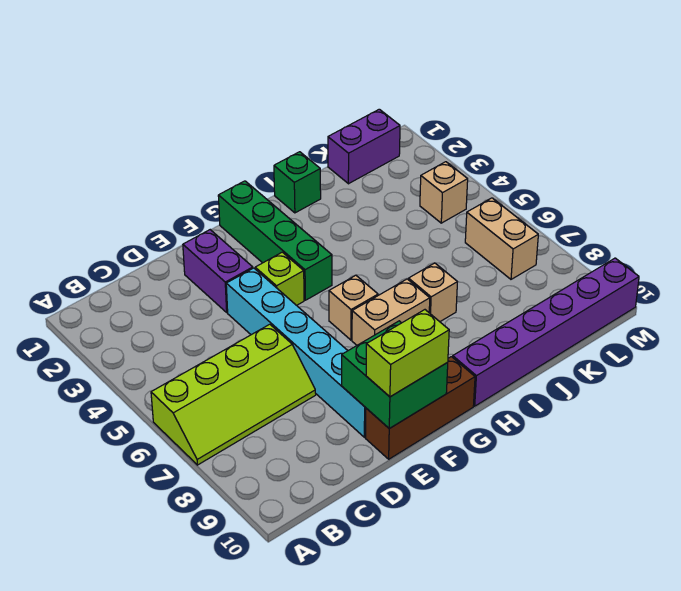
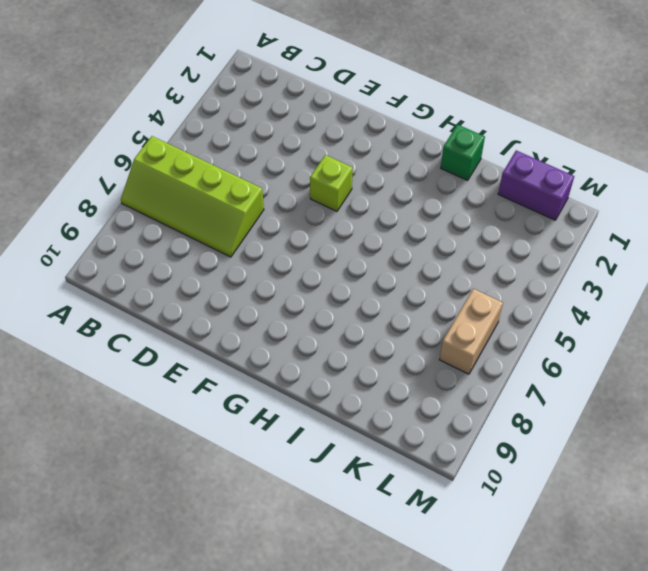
none -> purple brick E2:E3 level 1
none -> cyan brick E4:E9 level 1
none -> brown brick E10:G10 level 1

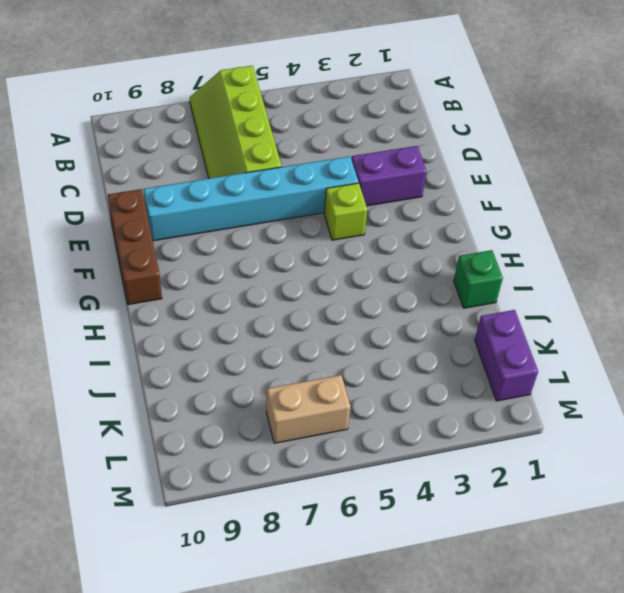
none -> green brick G1:G4 level 1
none -> tan brick G6 level 1
none -> tan brick G7:H7 level 1

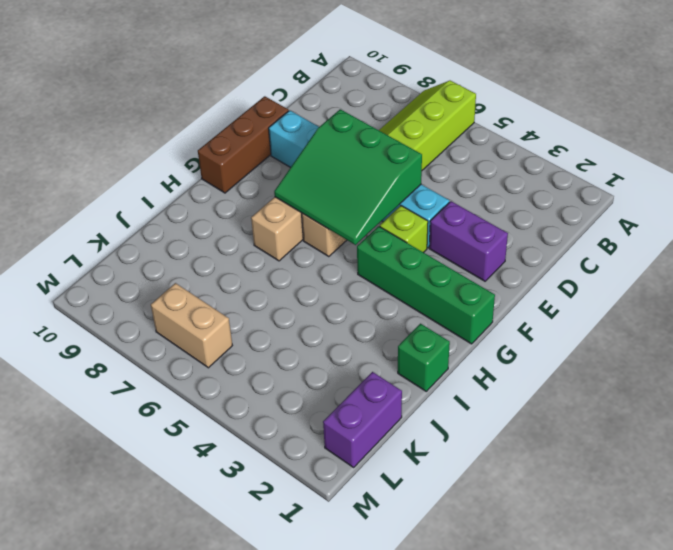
green slope E5:G7 level 2 top E -> none
none -> purple brick H10:M10 level 1
none -> tan brick I7 level 1
none -> tan brick L4 level 1

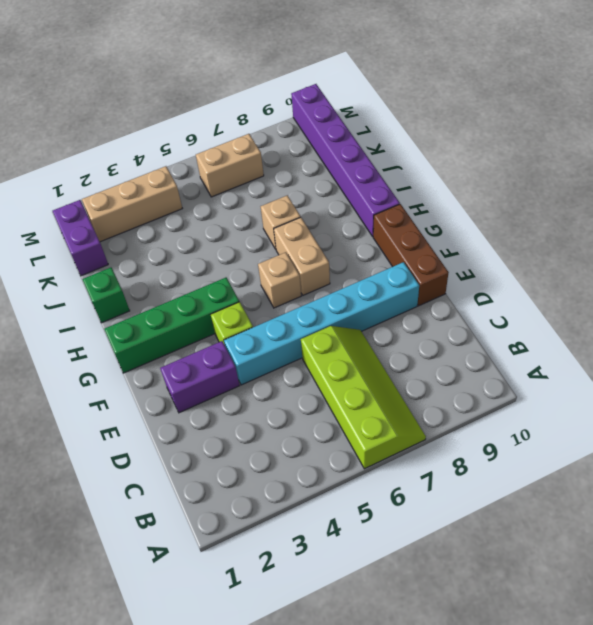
tan brick L2:L4 level 1 -> tan brick L4 level 1
none -> green brick E9:F10 level 2
none -> lime brick E10:F10 level 3

